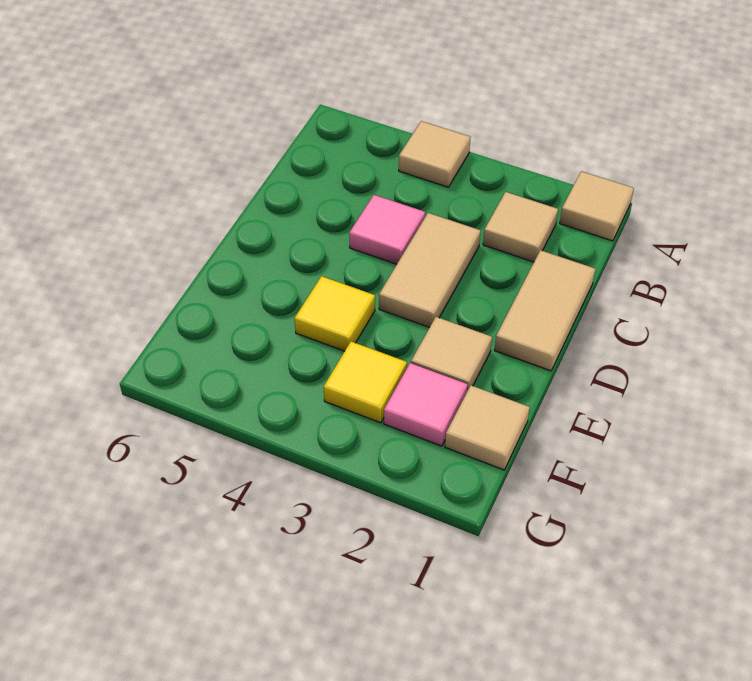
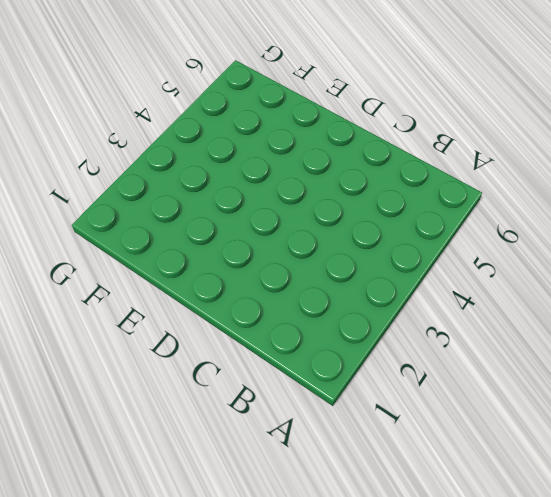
none -> tan tile A1 level 1
none -> tan tile A4 level 1

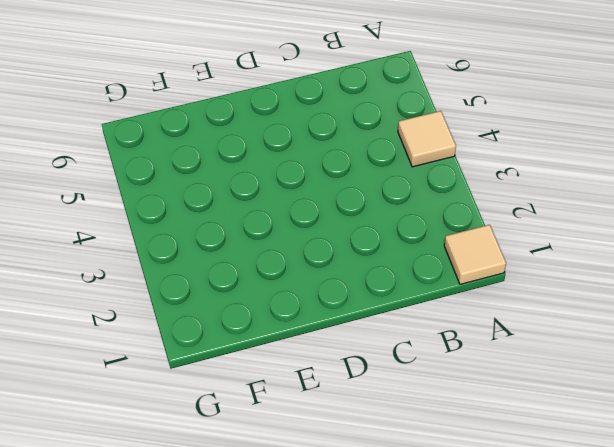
none -> tan tile B2 level 1
none -> tan tile C1:D1 level 1

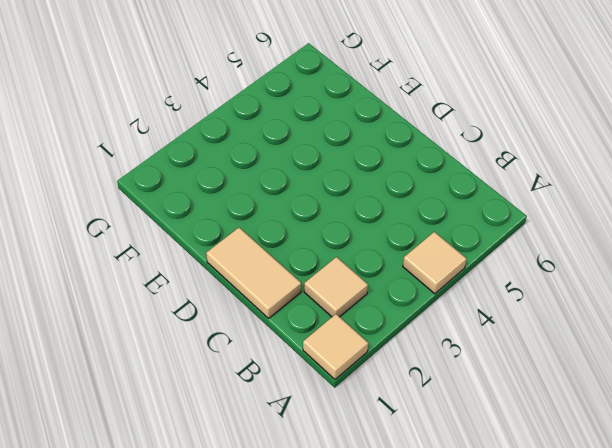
none -> tan tile C3:D3 level 1
none -> pink tile C4 level 1

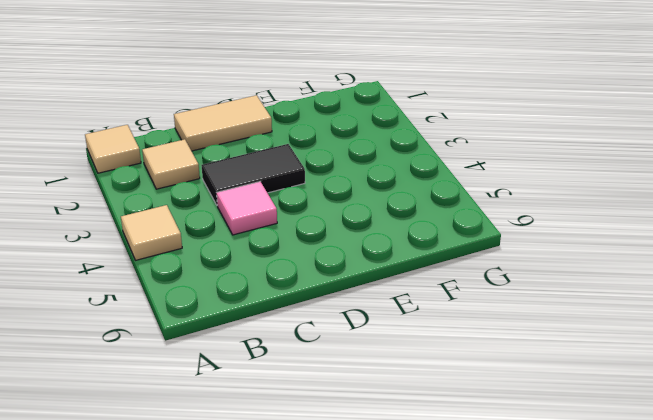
black tile C3:D3 level 1 -> tan tile C3:D3 level 1
none -> tan tile E2 level 1
none -> yellow tile E4 level 1

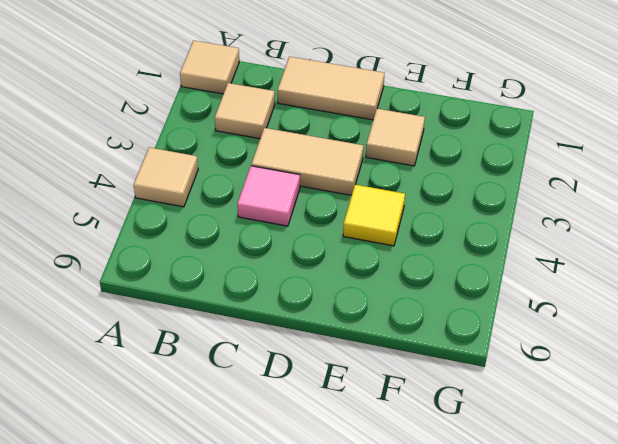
none -> tan tile F1 level 1
none -> pink tile F2 level 1

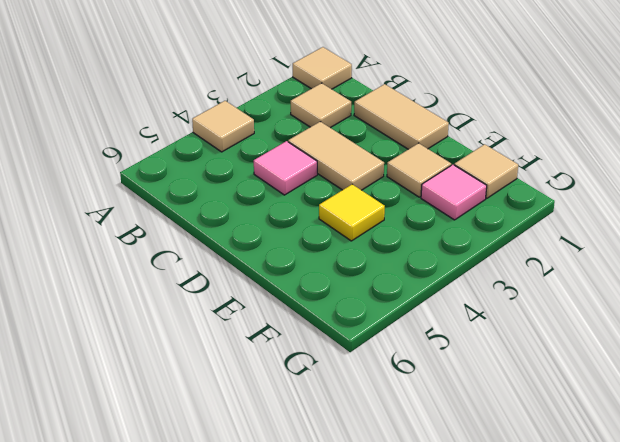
none -> yellow tile F3 level 1

